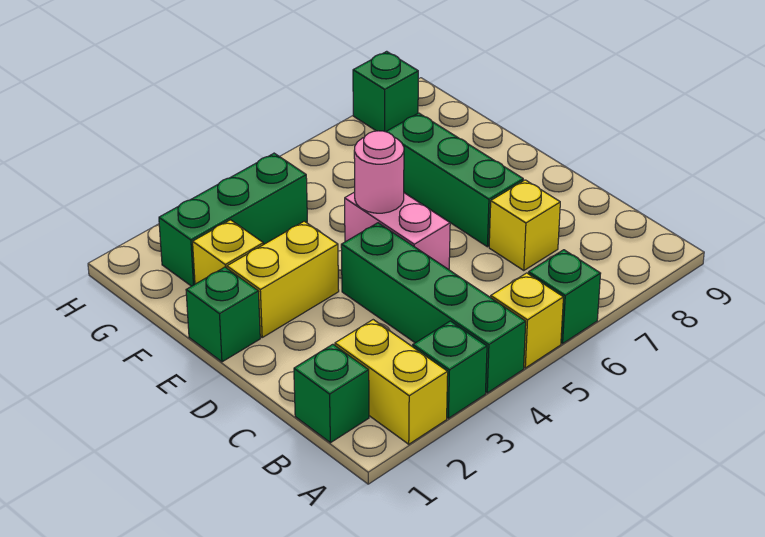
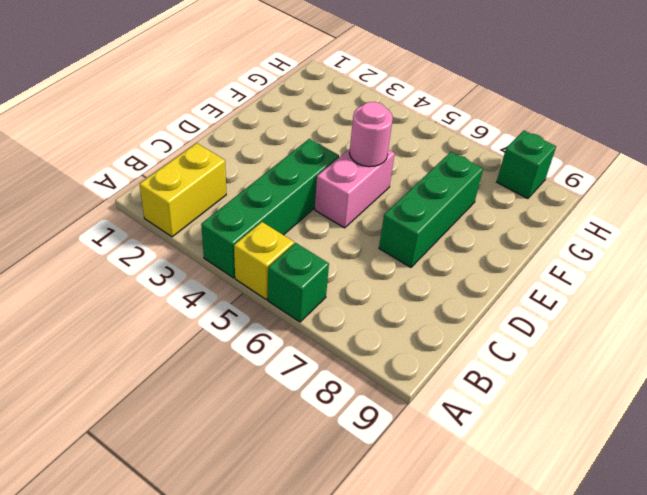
none -> green brick A3 level 1
none -> green brick B1 level 1
none -> yellow brick C7 level 1

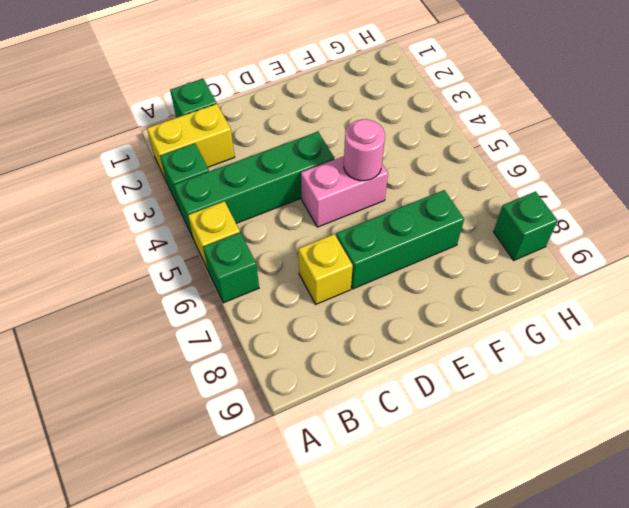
none -> green brick E1 level 1
none -> yellow brick E2:E3 level 1
none -> yellow brick F2 level 1

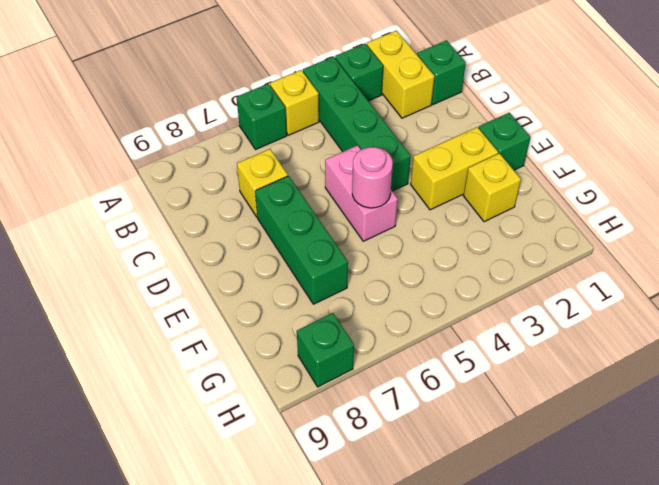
none -> green brick G2:G4 level 1

